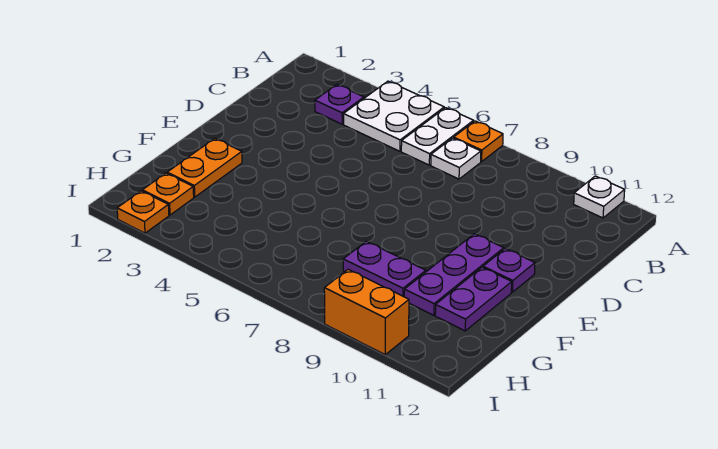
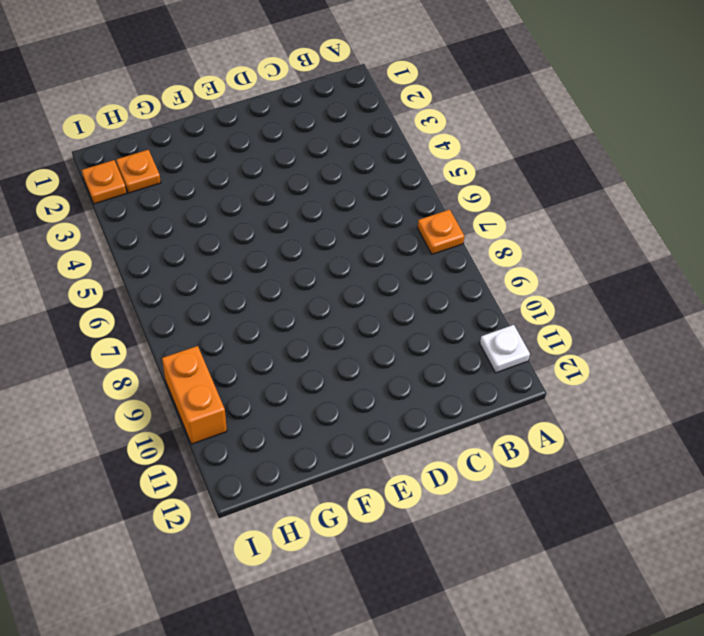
none -> white plate A4:B5 level 1
none -> white plate A6:B6 level 1
none -> purple plate B3 level 1

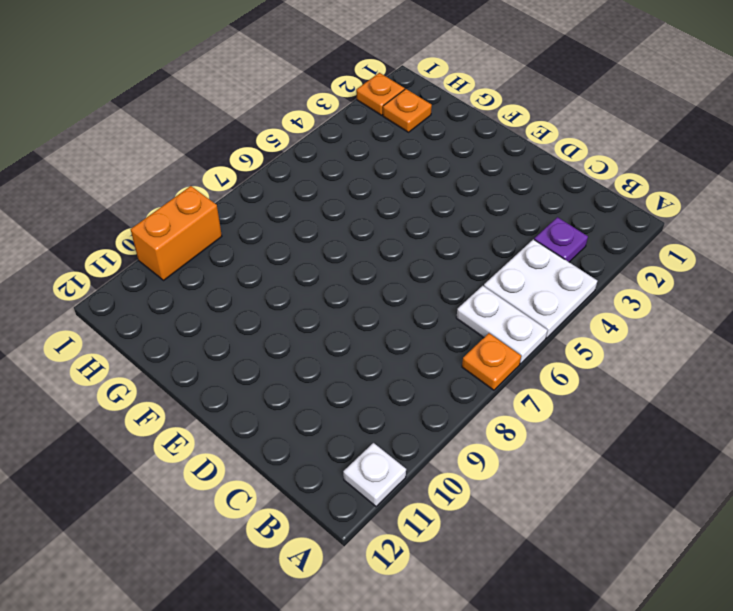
none -> white plate B7 level 1
none -> purple plate E10:G10 level 1
none -> purple plate E11 level 1

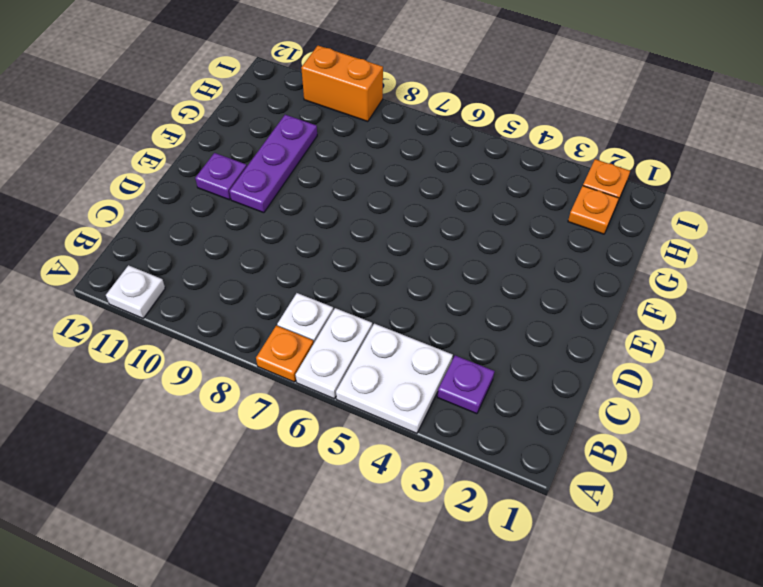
none -> orange plate F2:G2 level 1
none -> purple plate F11:G11 level 1
none -> purple plate G8:G9 level 1

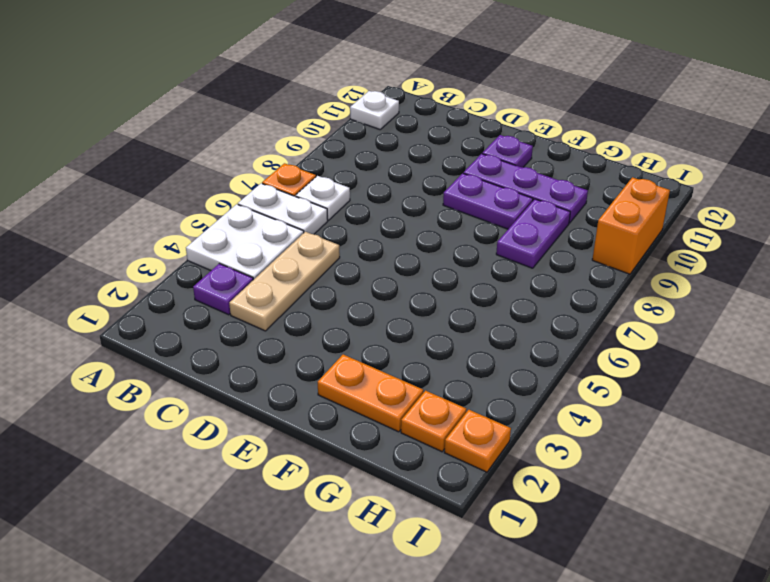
tan plate C3:C5 level 1 -> none
purple plate E9:F9 level 1 -> purple plate F11:G11 level 1

